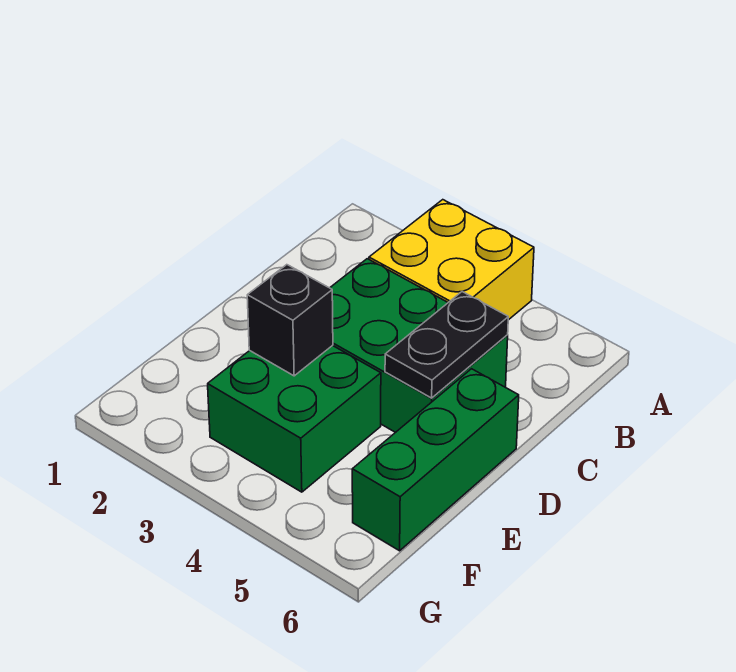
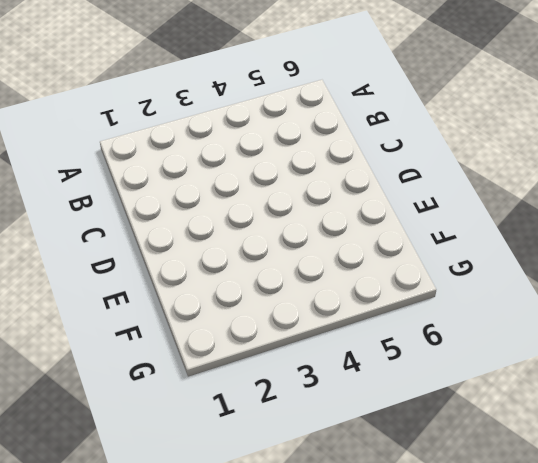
none -> yellow brick A3:B4 level 1
none -> green brick C3:D5 level 1

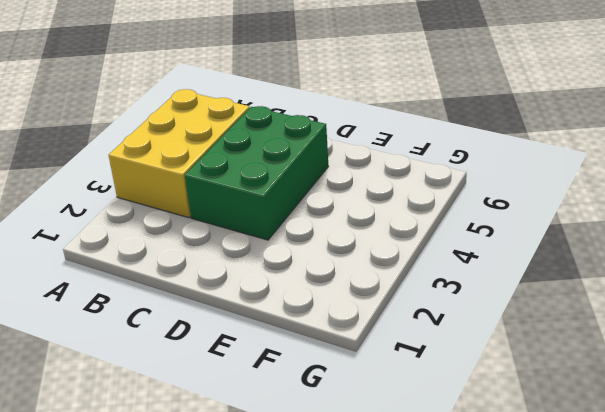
yellow brick A3:B5 level 1 -> yellow brick A3:B4 level 1
none -> green brick D6:F6 level 1
none -> green brick E3:F4 level 1

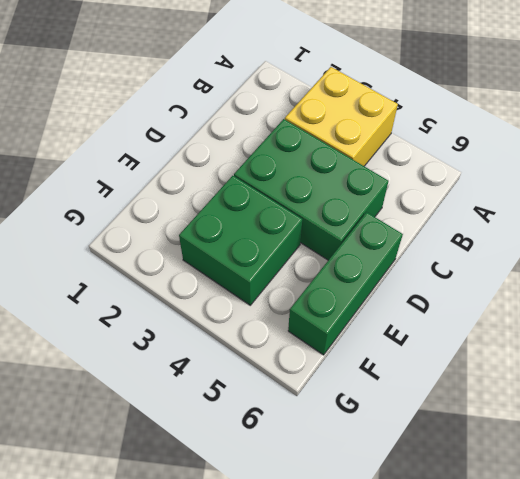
none -> black plate C5:D5 level 2
none -> black brick E3 level 2

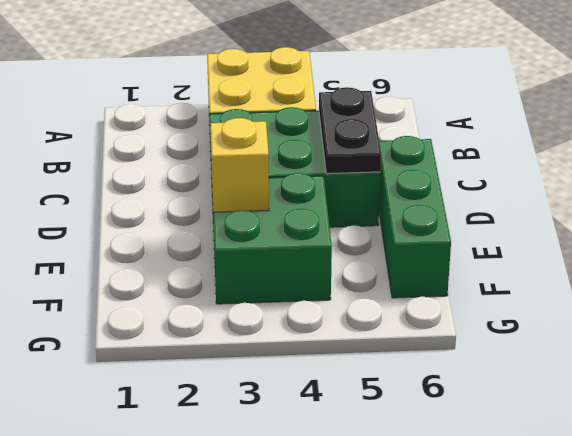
yellow brick E3 level 2 -> black brick E3 level 2

